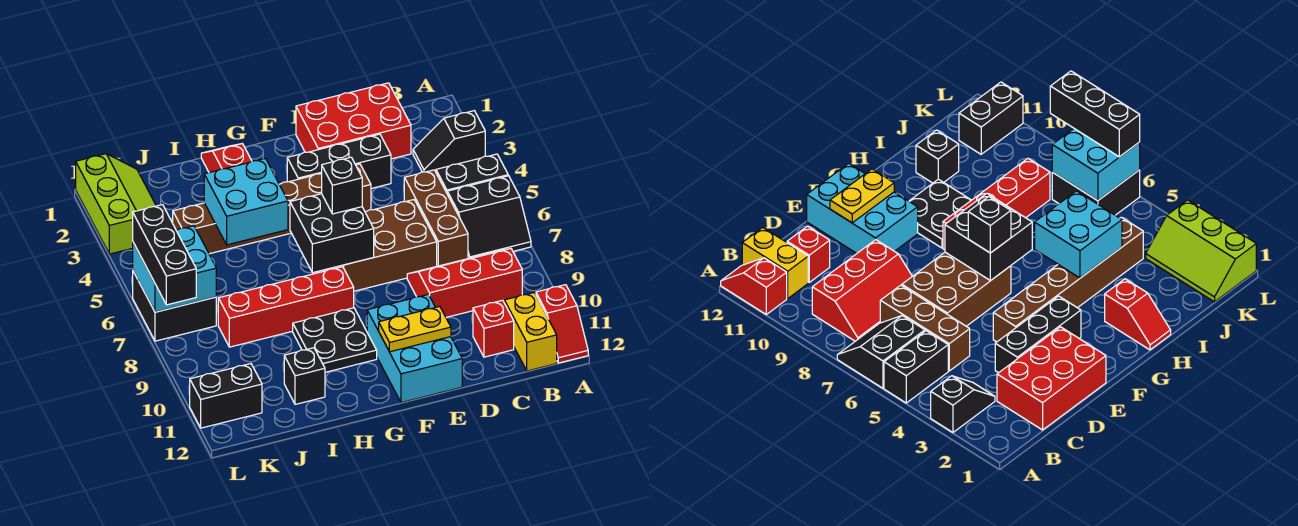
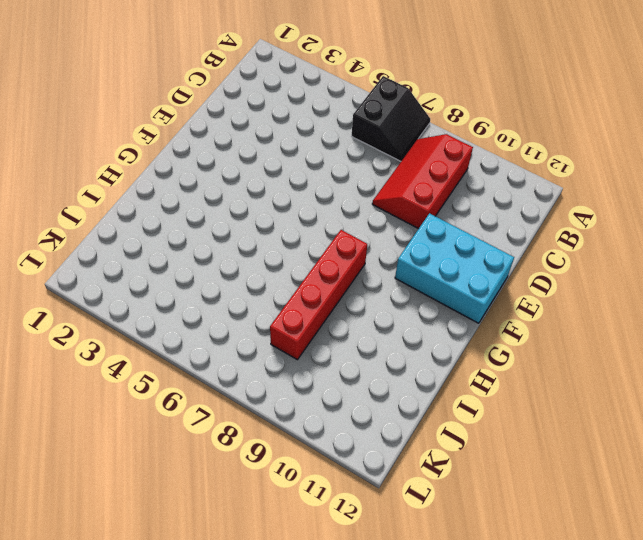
none -> black slope A3:B3 level 1 top A
none -> black brick A5:B5 level 1
none -> red slope A11:A12 level 1 top 11

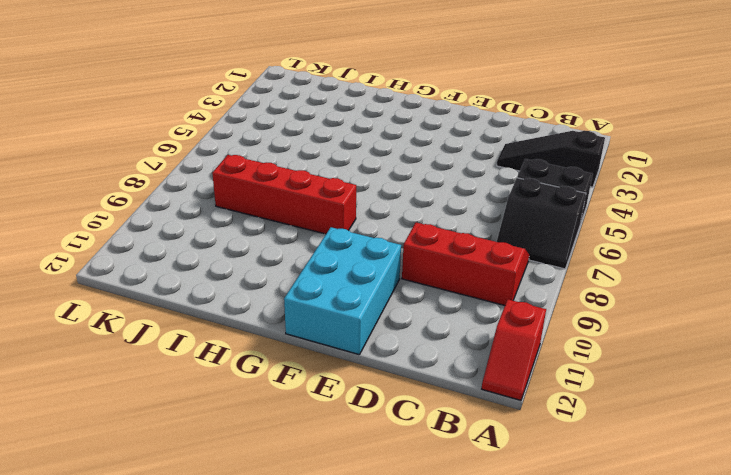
black slope A3:C3 level 1 top A -> black slope A3:B3 level 1 top A
none -> yellow brick B11:B12 level 1
none -> red brick C1:E2 level 1
none -> brown brick C5:C7 level 1

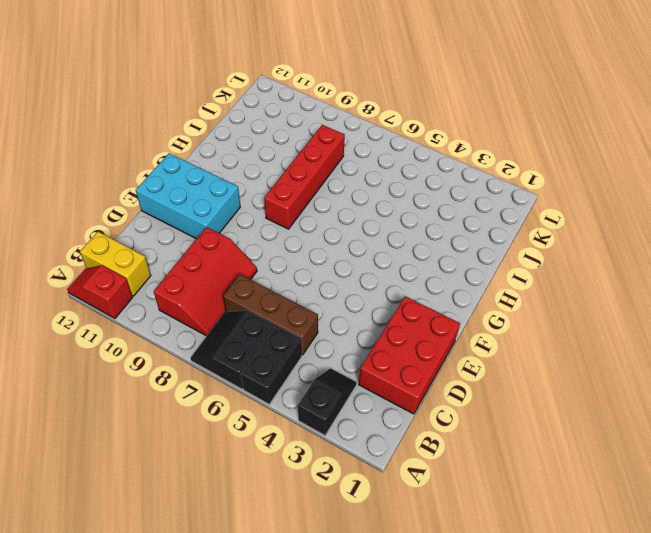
none -> red brick C11 level 1
none -> black brick D3:F3 level 1
none -> brown brick D6:F7 level 1

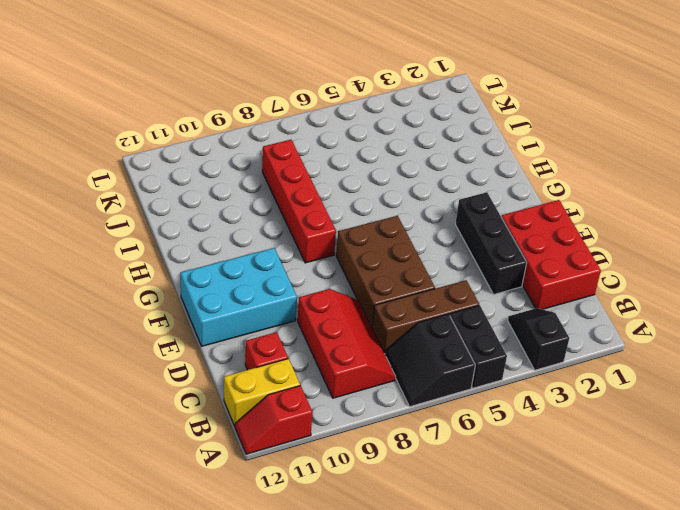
none -> brown brick E4:J4 level 1
none -> black plate G9:H10 level 1
none -> red slope H1:H2 level 1 top 2

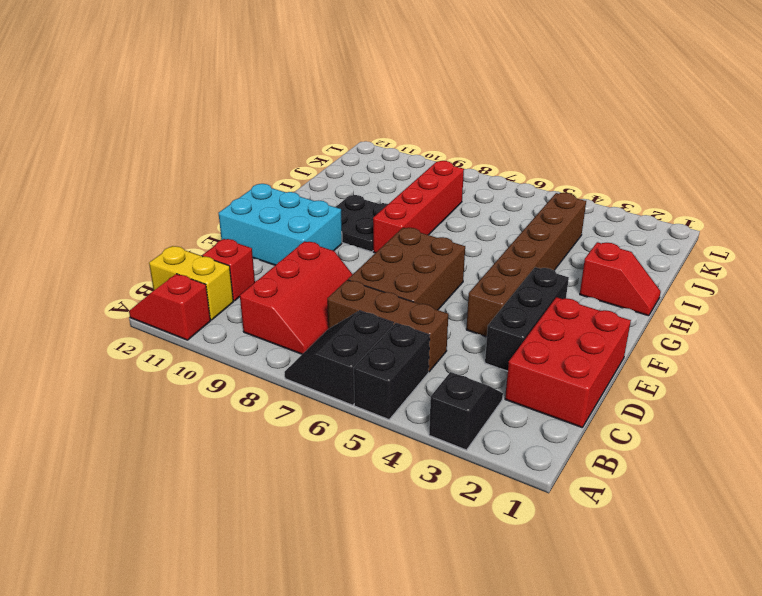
none -> black brick I11 level 1
none -> lime slope K1:L3 level 1 top L
none -> black brick K6:L7 level 1

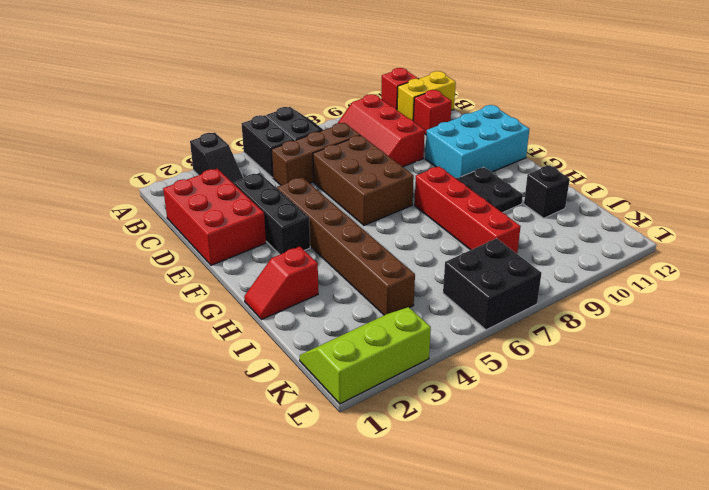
none -> black brick K11:L11 level 1
none -> yellow plate E11:F11 level 2
none -> black brick F6:G7 level 2

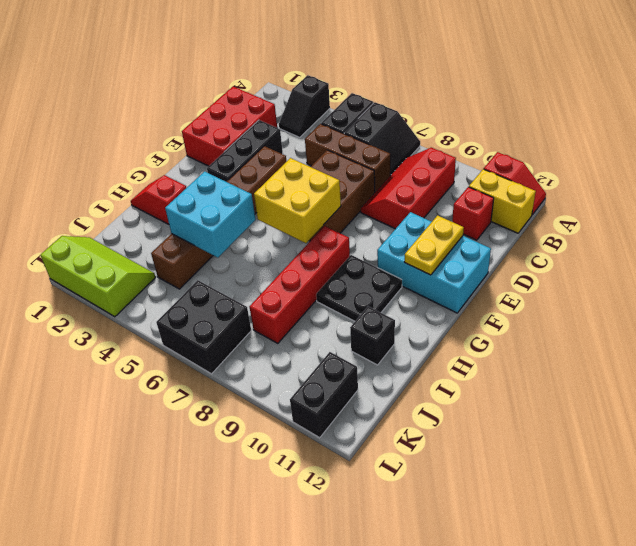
yellow brick F6:G7 level 2 -> black brick F6:G7 level 2
none -> cyan brick K6:L7 level 2
none -> black brick F6 level 3
none -> black brick L6:L8 level 3

